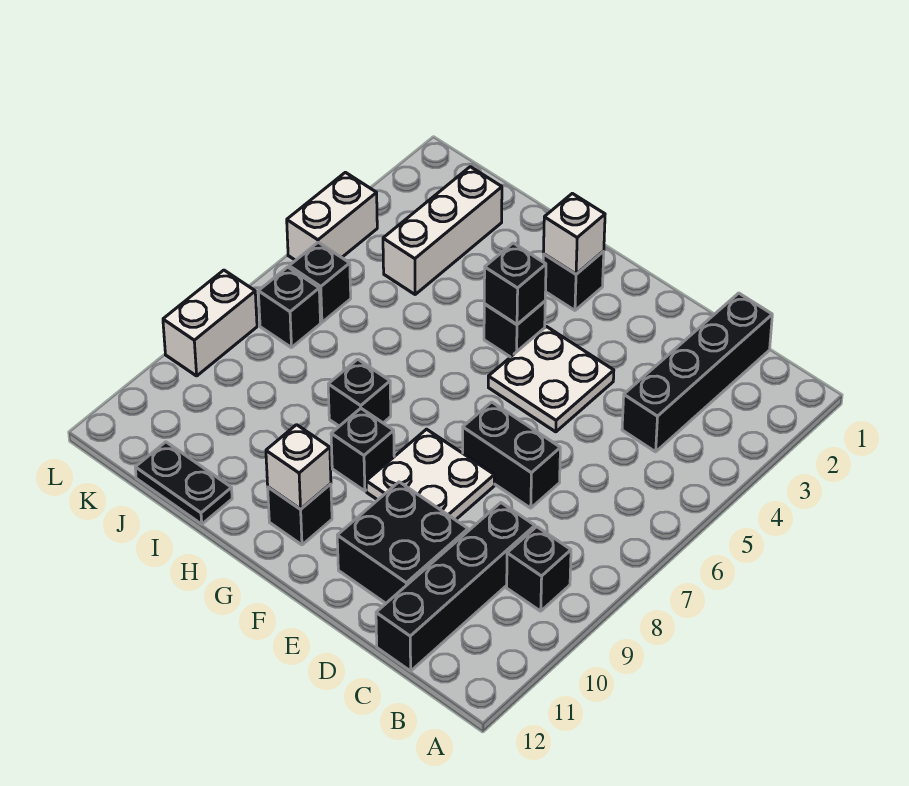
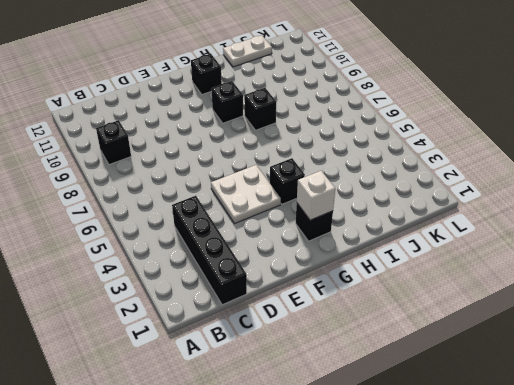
white plate I12:J12 level 1 -> black plate I12:J12 level 1
none -> black brick C9:C12 level 1
none -> black brick D7:E7 level 1
none -> black brick D10:E11 level 1

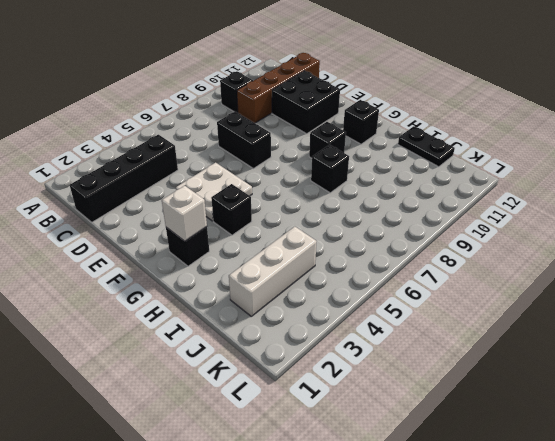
brown brick C9:C12 level 1 -> black brick C9:C12 level 1
none -> white plate E8:F9 level 1
none -> black brick K6 level 1
none -> black brick K7 level 1

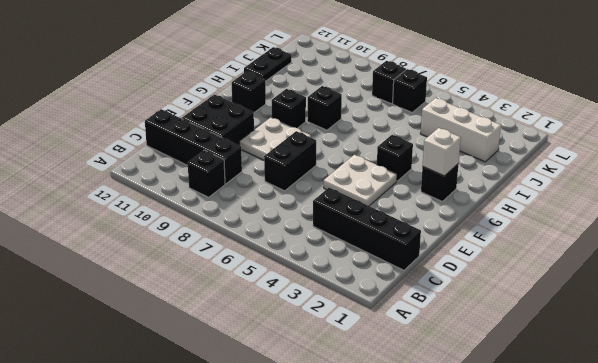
none -> white brick L4:L5 level 1
none -> white brick L8:L9 level 1
none -> black brick G4 level 2

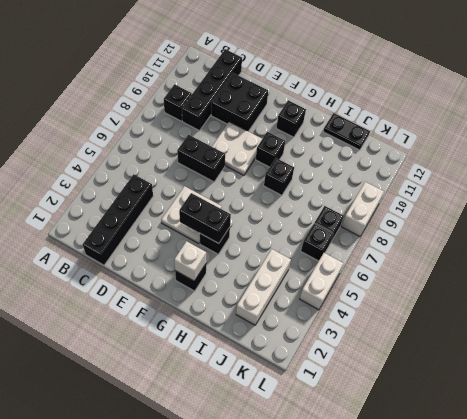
black brick F4:G4 level 2 -> black brick G4 level 2
none -> white brick G11 level 2

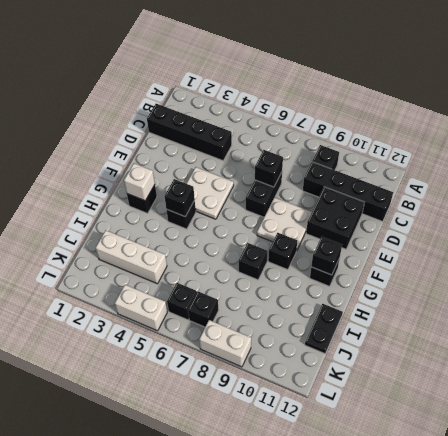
black brick D7 level 2 -> none
black brick G11 level 2 -> white brick G11 level 2

